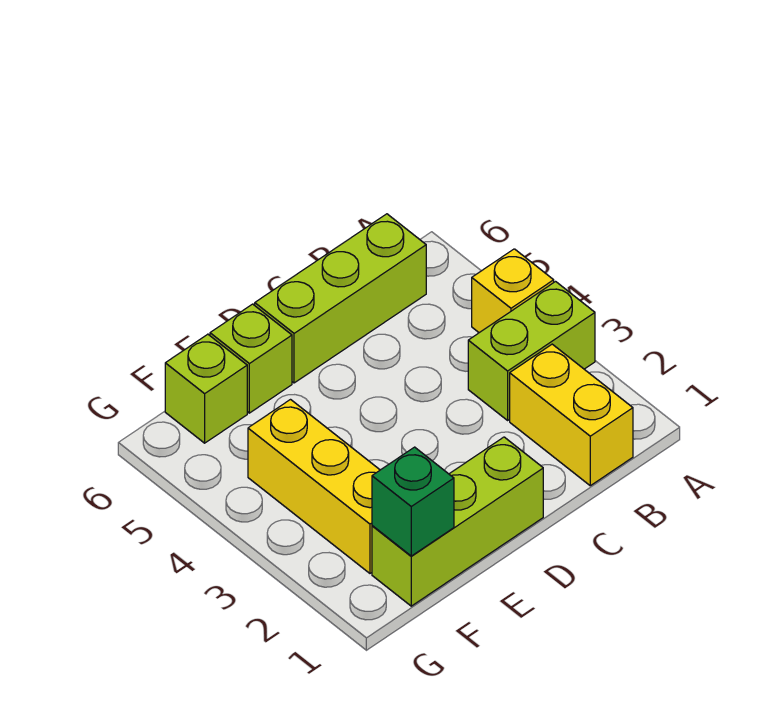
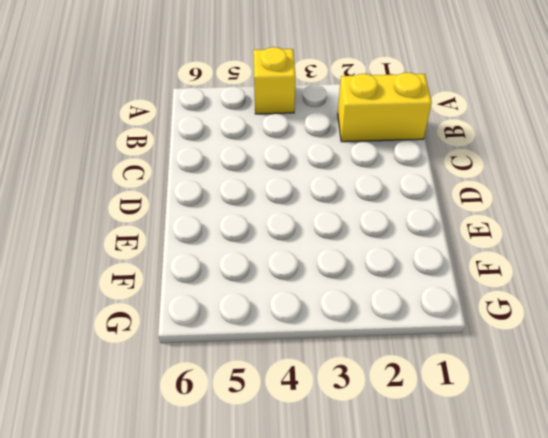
none -> lime brick A3:B3 level 1
none -> lime brick B6:D6 level 1

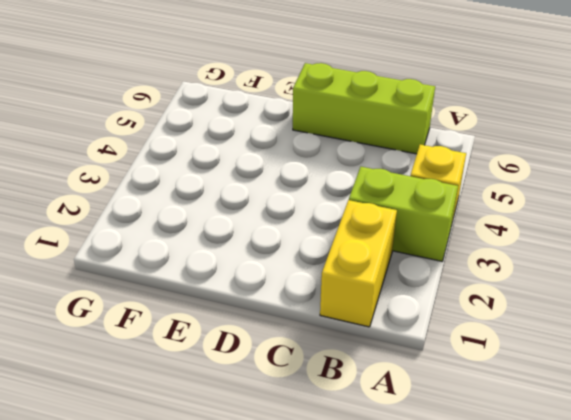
none -> lime brick D1:F1 level 1
none -> lime brick E6 level 1

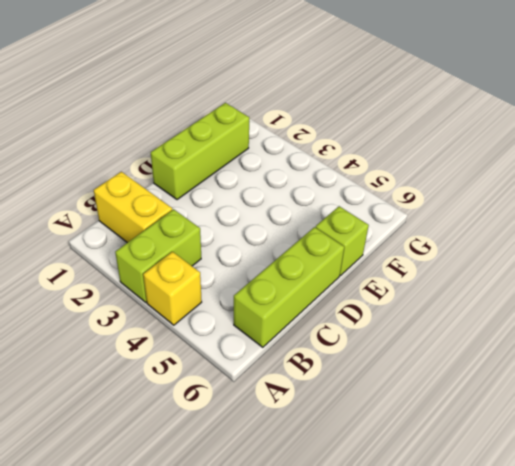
none -> yellow brick F2:F4 level 1
none -> lime brick F6 level 1

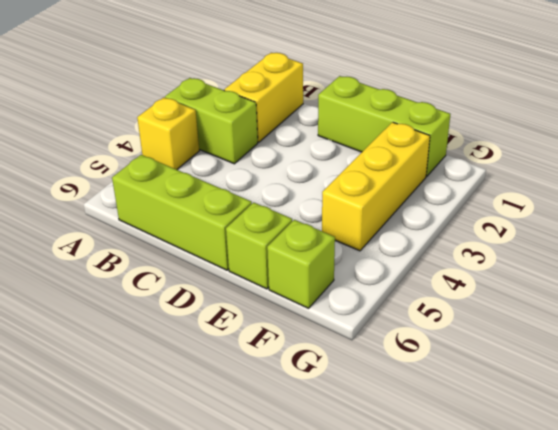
none -> green brick F1 level 2

